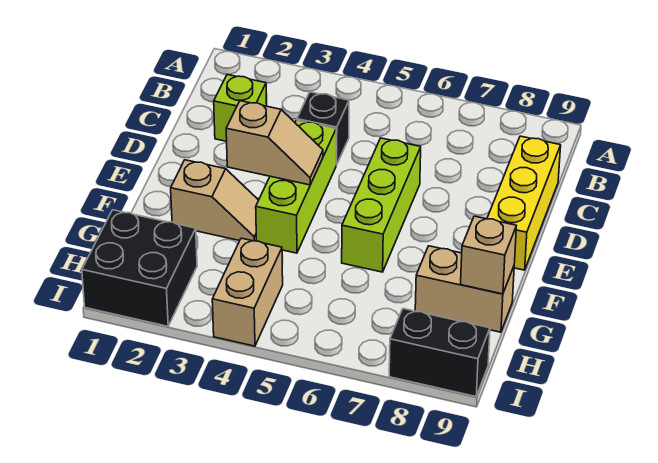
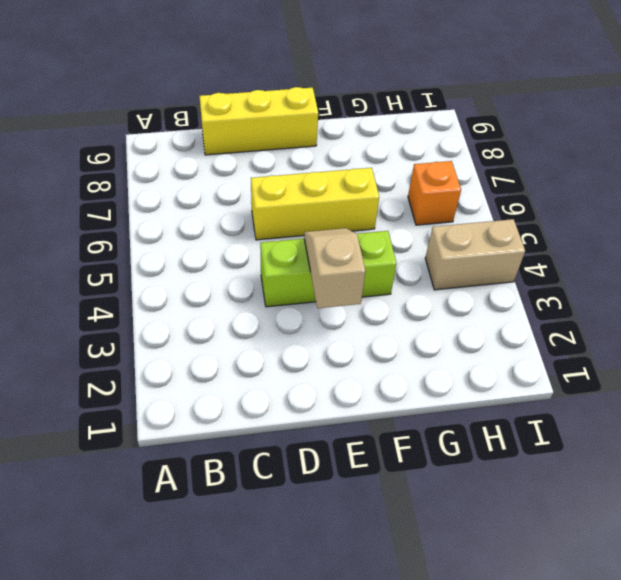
yellow brick D6:F6 level 1 -> lime brick D6:F6 level 1
orange brick H6 level 1 -> none
none -> lime brick C2 level 1
none -> black brick C4 level 1
none -> tan slope F2:F3 level 1 top 2

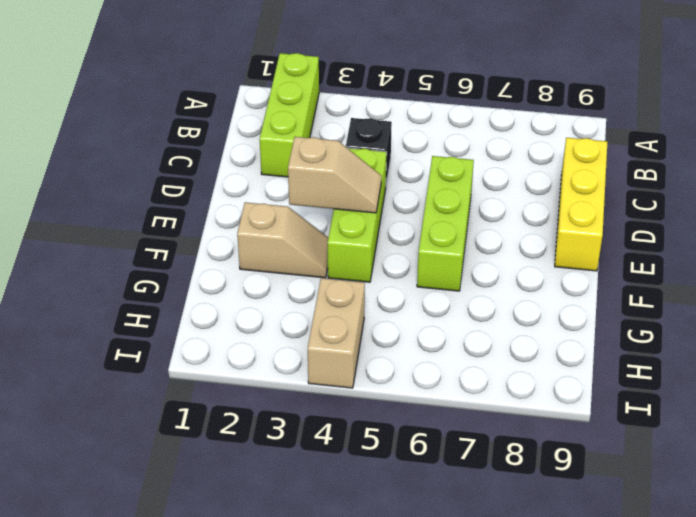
lime brick A2:C2 level 1 -> lime brick C2 level 1
none -> tan brick G8:G9 level 1
none -> black brick H1:I2 level 1
none -> black brick I8:I9 level 1

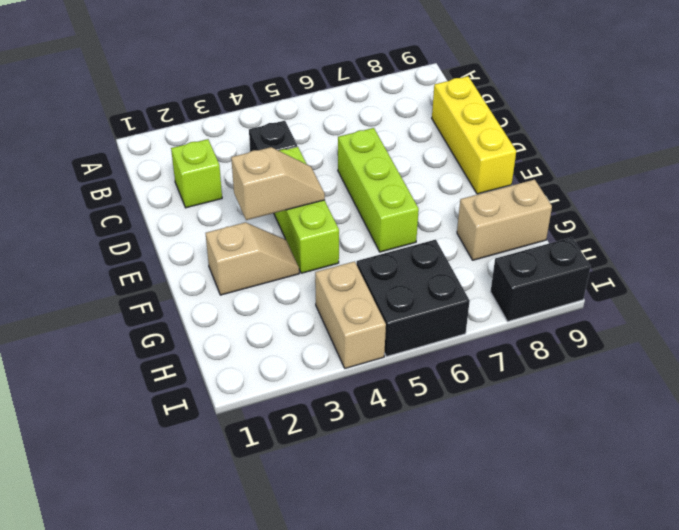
black brick H5:I6 level 1 -> black brick H1:I2 level 1
none -> tan brick G9 level 2

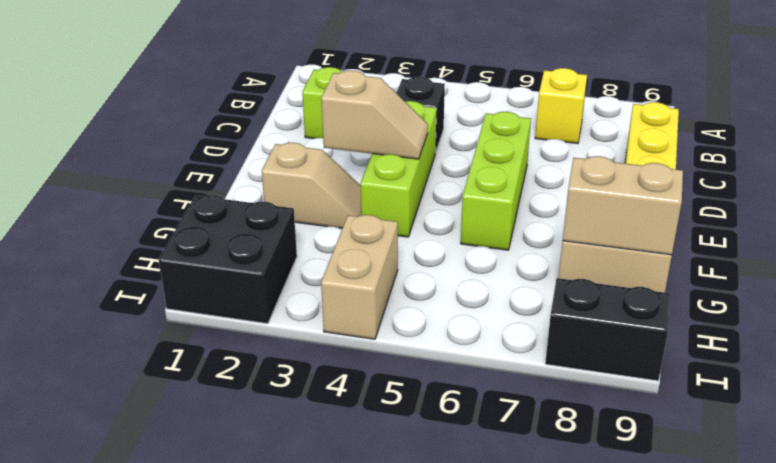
yellow brick B7 level 1 -> none
tan brick G8:G9 level 2 -> tan brick G9 level 2

